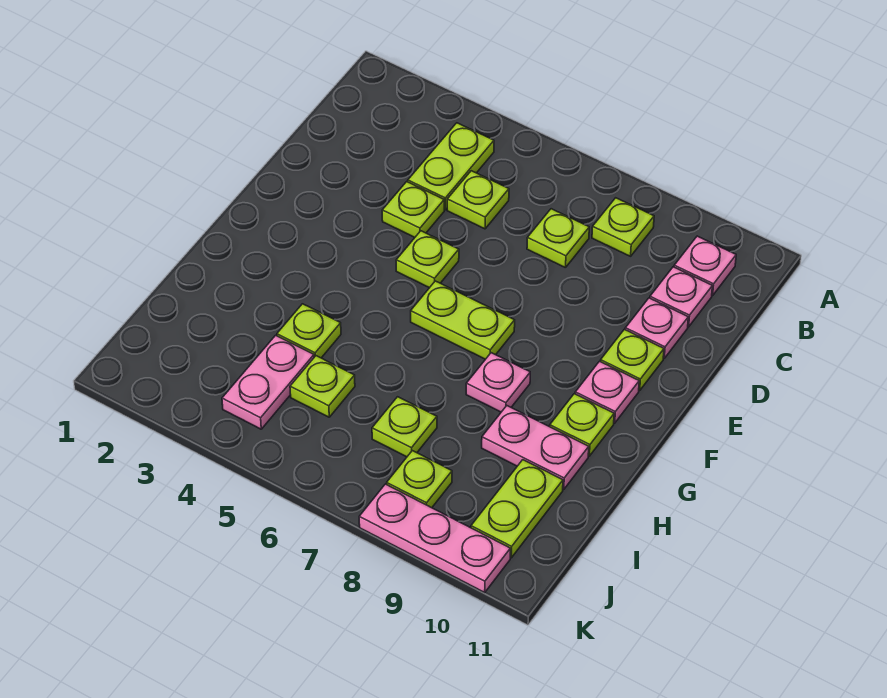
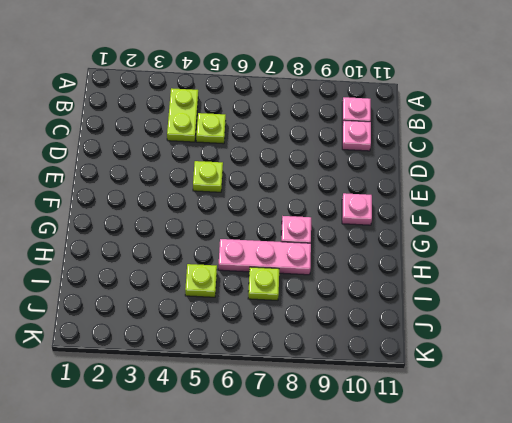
pink plate H6:H8 level 1 -> pink plate K8:K10 level 1
none -> lime plate B8 level 1
none -> lime plate C7 level 1
none -> lime plate D4 level 1

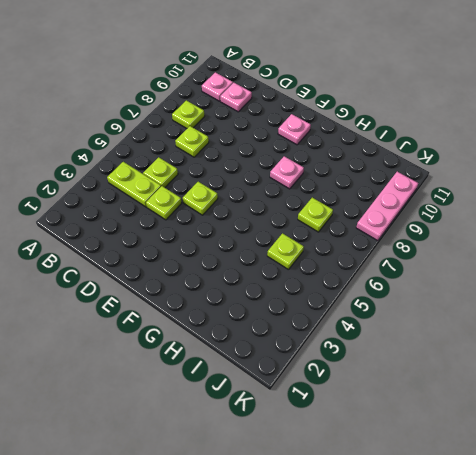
none -> pink plate D10 level 1
none -> lime plate E10 level 1
none -> lime plate F6:F7 level 1

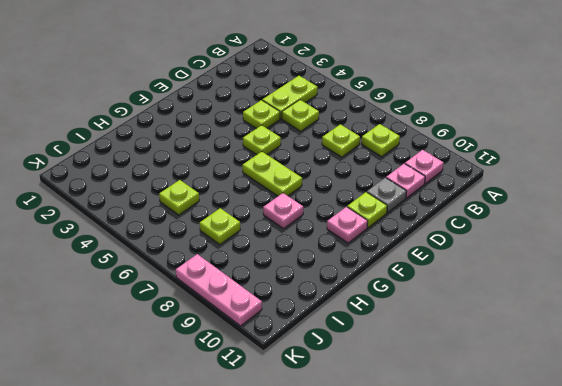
grey plate D10 level 1 -> pink plate D10 level 1
none -> lime plate G10 level 1
none -> lime plate H4 level 1
none -> pink plate H9:H10 level 1

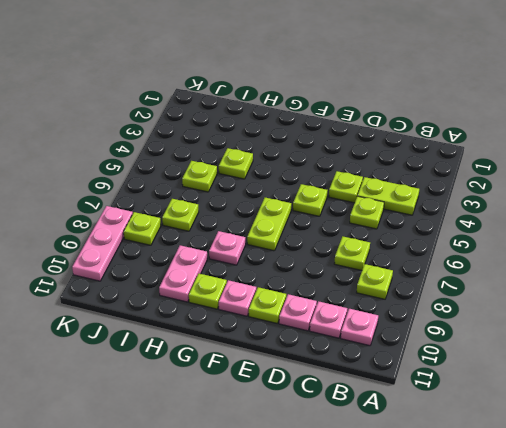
none -> pink plate I4:J4 level 1
none -> lime plate I10:J10 level 1

